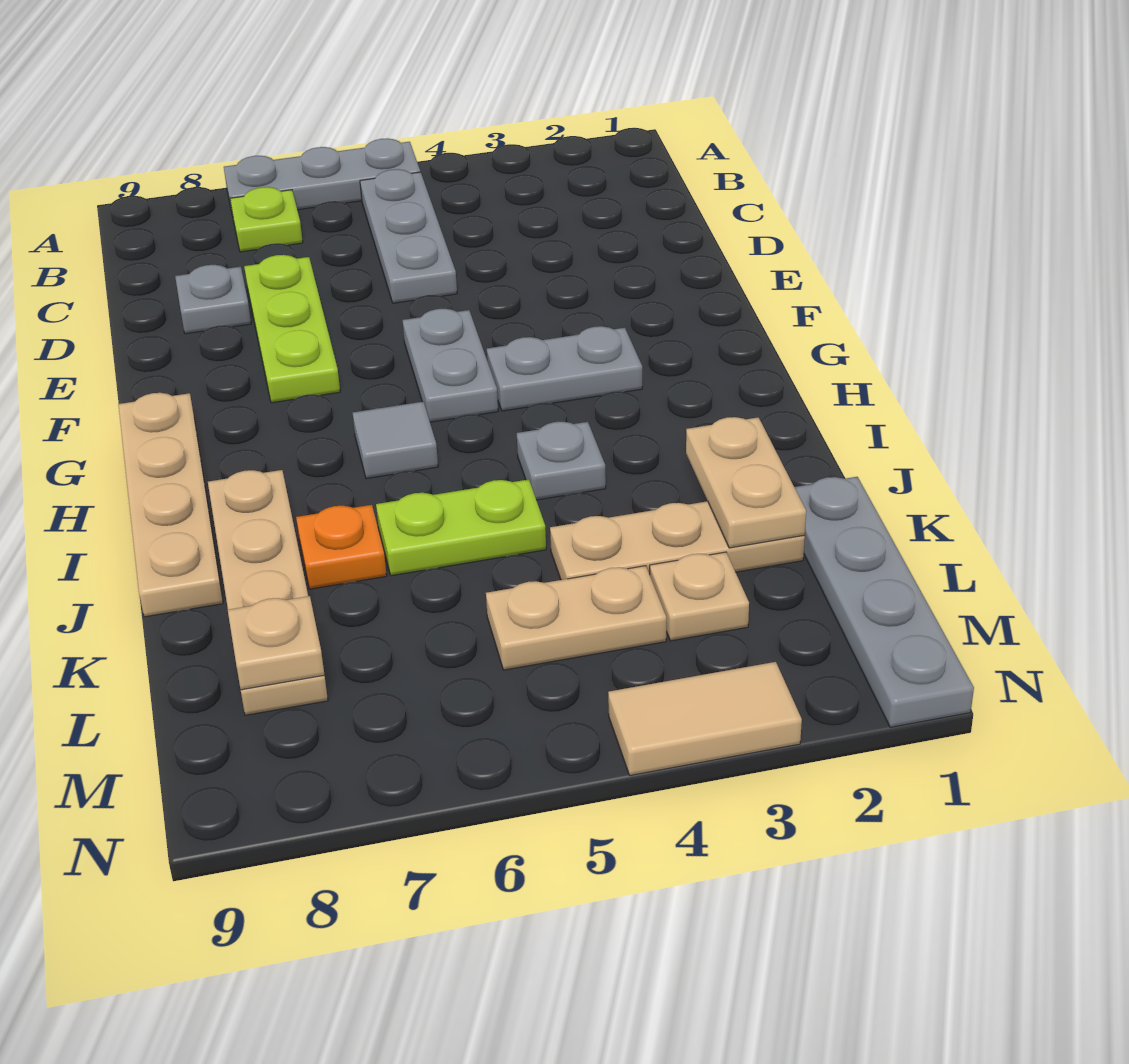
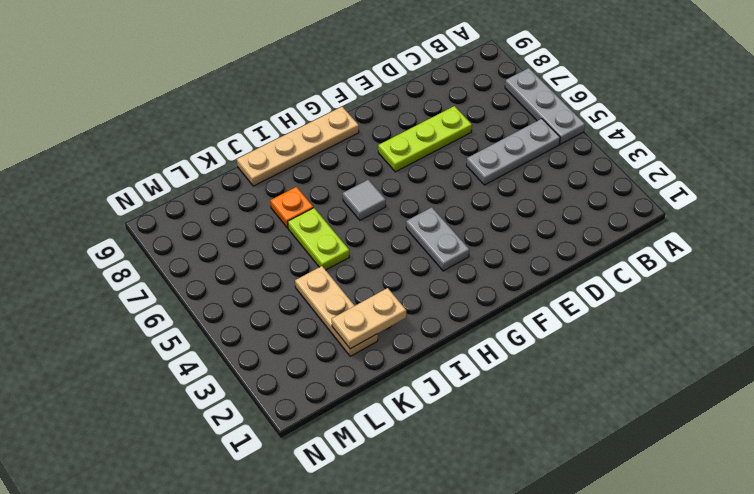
none -> lime plate B7 level 1
none -> grey plate D8 level 1
none -> grey plate F5:G5 level 1

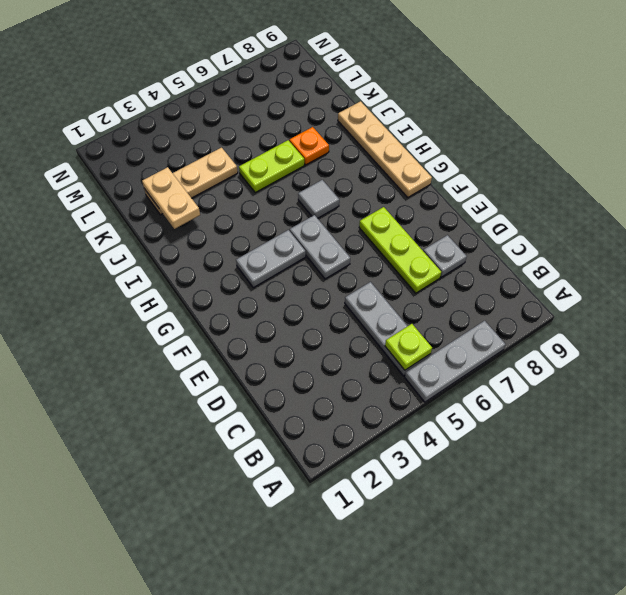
lime plate B5 level 2 -> lime plate B7 level 1
none -> grey plate I4 level 1
none -> tan plate I8:L8 level 1
none -> grey plate K1:N1 level 1

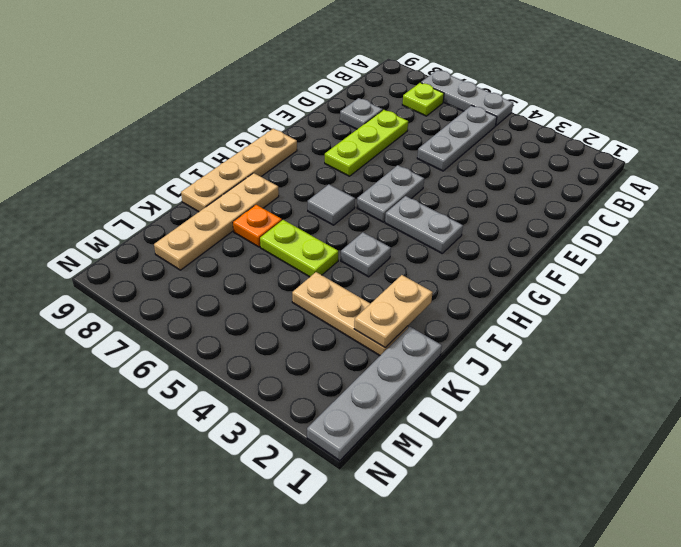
none -> tan plate L3 level 1
none -> tan plate L4:L5 level 1
none -> tan tile N3:N4 level 1

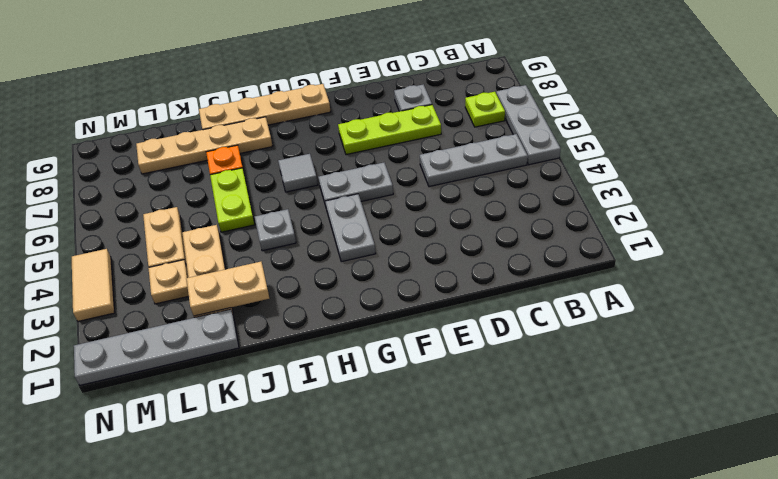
none -> tan plate L8 level 2

